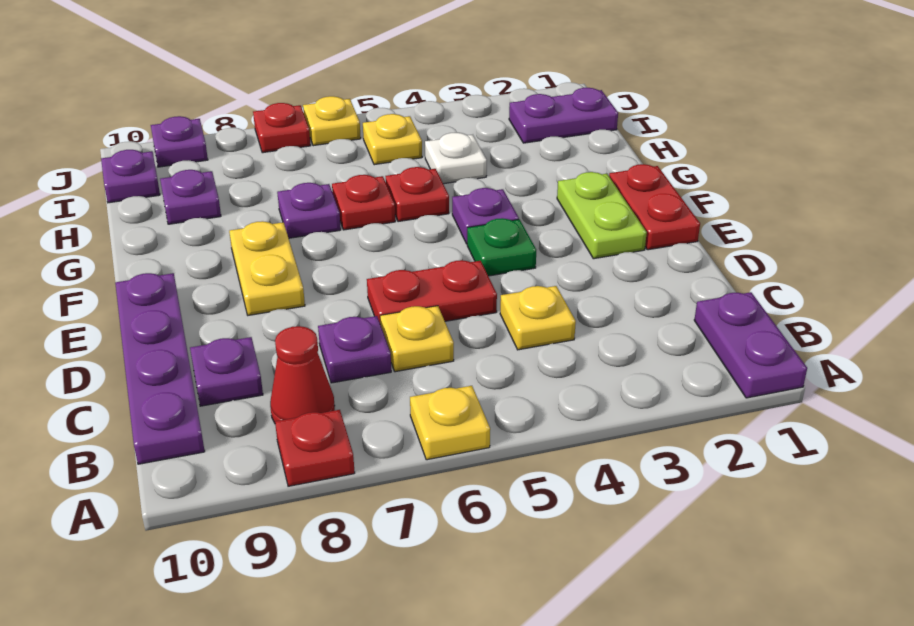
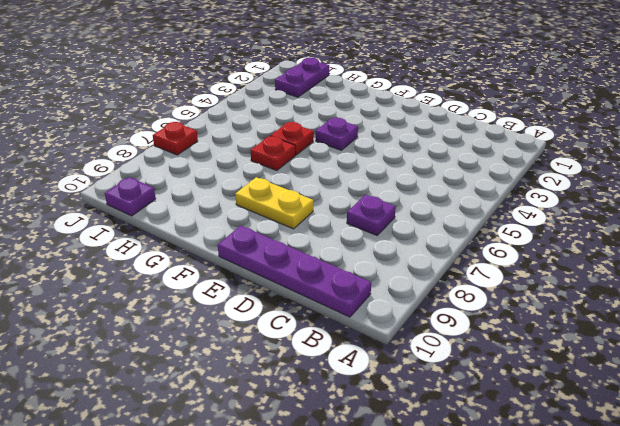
none -> purple plate A1:B1 level 1
none -> yellow plate A6 level 1
none -> red plate A8 level 1

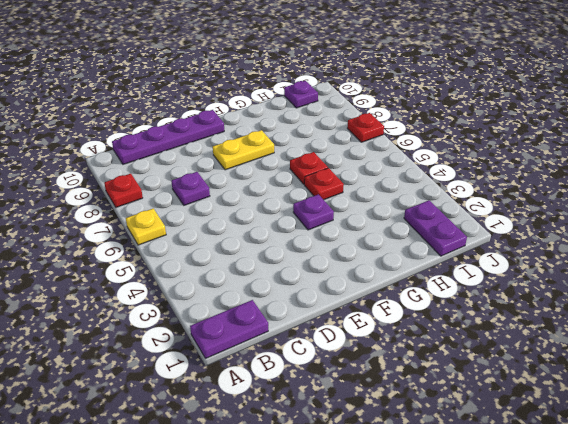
none -> red cone B8 level 1
none -> yellow plate C4 level 1
none -> yellow plate C6 level 1

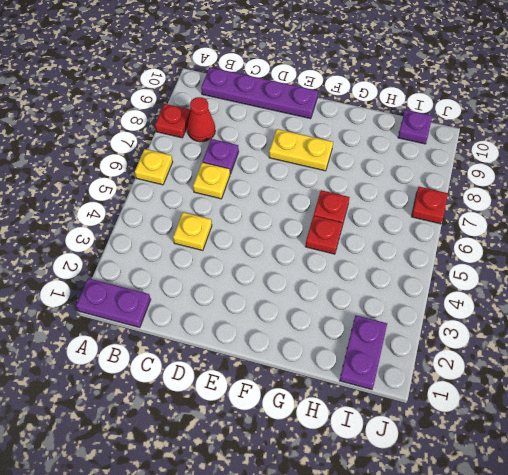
none -> purple plate C9 level 1
none -> red plate D5:D6 level 1
none -> red plate E1:F1 level 1

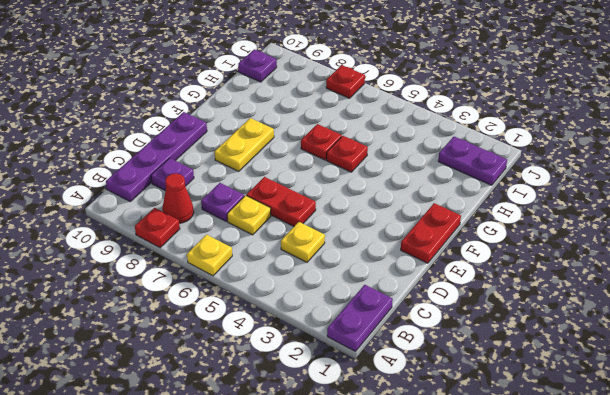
none -> lime plate E2:F2 level 1
none -> green plate E4 level 1
none -> purple plate F4 level 1

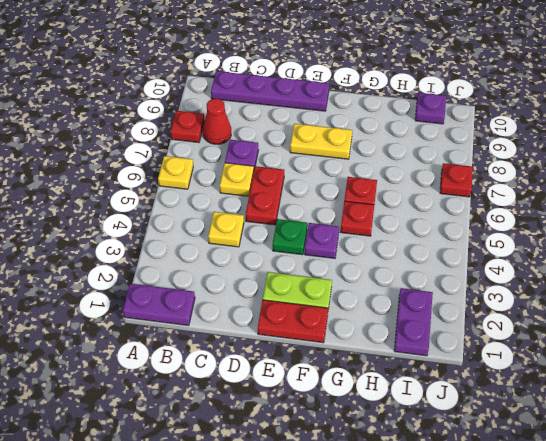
none -> purple plate C9 level 1
none -> purple plate G7 level 1
none -> white plate H4 level 1

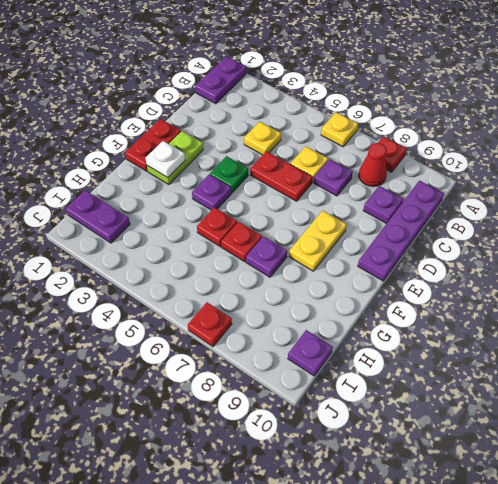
white plate F2 level 2 -> white plate H4 level 1
none -> purple plate H9 level 1
none -> yellow plate I5 level 1
none -> yellow plate J6 level 1

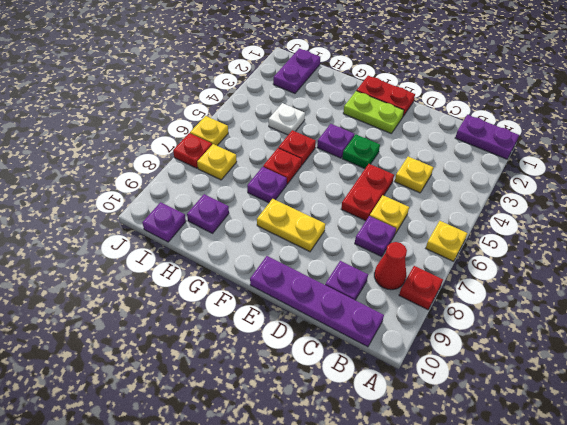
yellow plate I7 level 1 -> yellow plate I5 level 1
none -> purple plate J9 level 1

